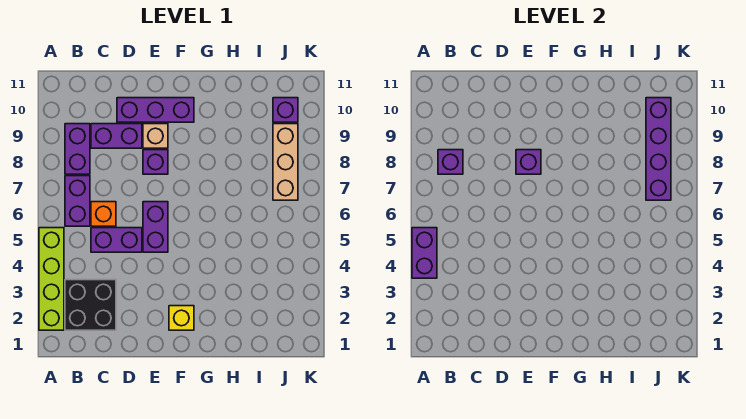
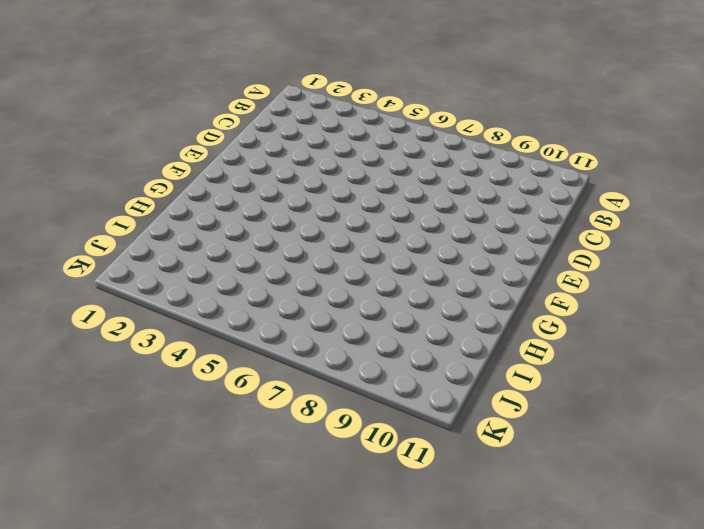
none -> lime brick A2:A5 level 1
none -> black brick B2:C3 level 1
none -> purple brick B6:B7 level 1

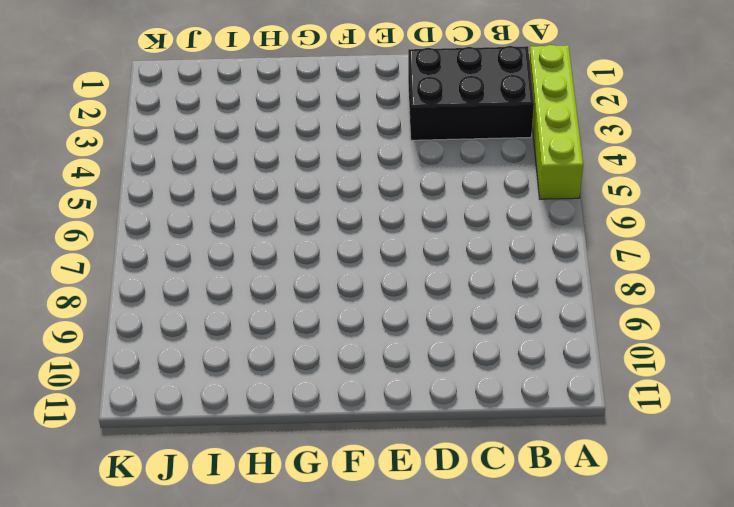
black brick B2:D3 level 1 -> black brick B2:C3 level 1
none -> purple brick B6:B7 level 1
none -> purple brick B8:B9 level 1
none -> purple brick C5:D5 level 1

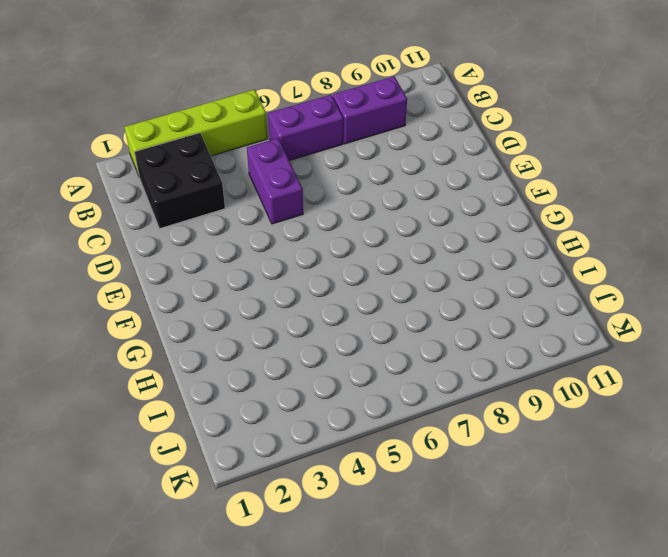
none -> orange brick C6 level 1
none -> purple brick C9:D9 level 1
none -> purple brick D10:F10 level 1

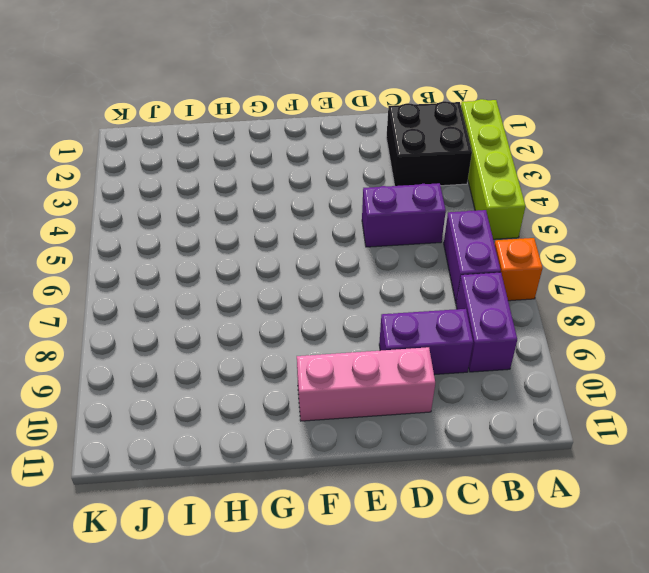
orange brick A7 level 1 -> orange brick C6 level 1
pink brick D10:F10 level 1 -> purple brick D10:F10 level 1
none -> purple brick E5:E6 level 1
none -> purple brick E8 level 1
none -> tan brick E9 level 1

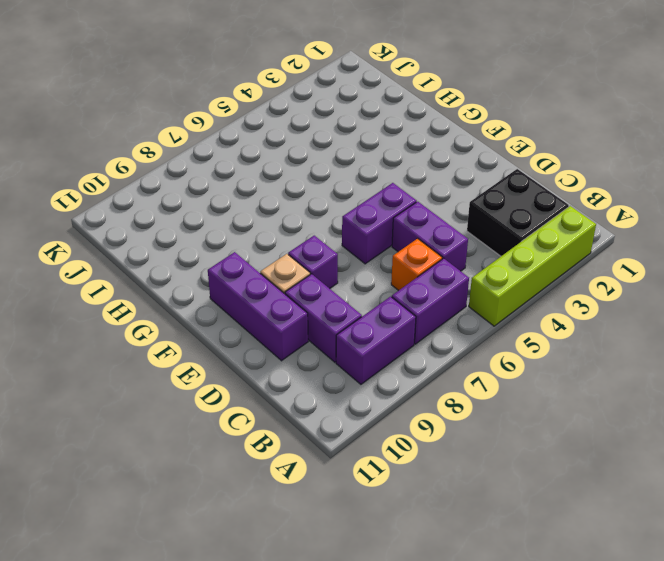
none -> yellow brick F2 level 1
none -> tan brick J7:J9 level 1
none -> purple brick J10 level 1

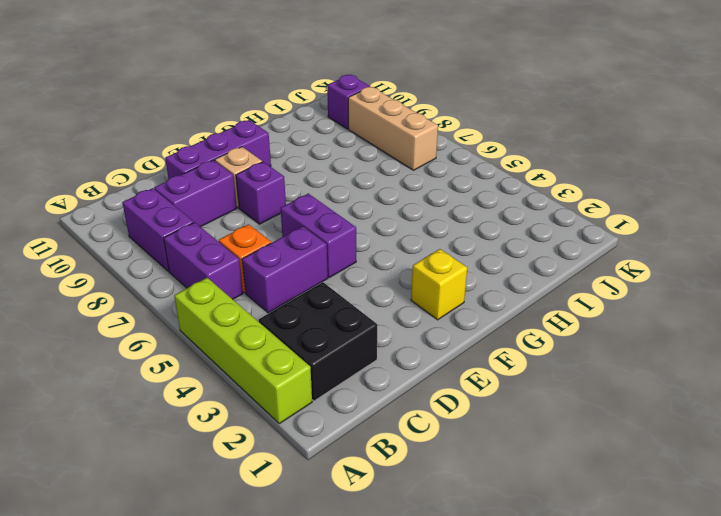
none -> purple brick A4:A5 level 2
none -> purple brick B8 level 2
none -> purple brick E8 level 2

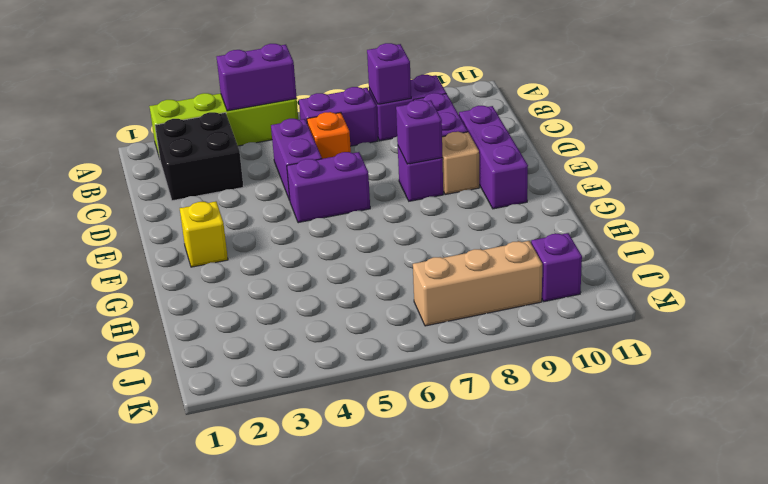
none -> purple brick J7:J10 level 2

